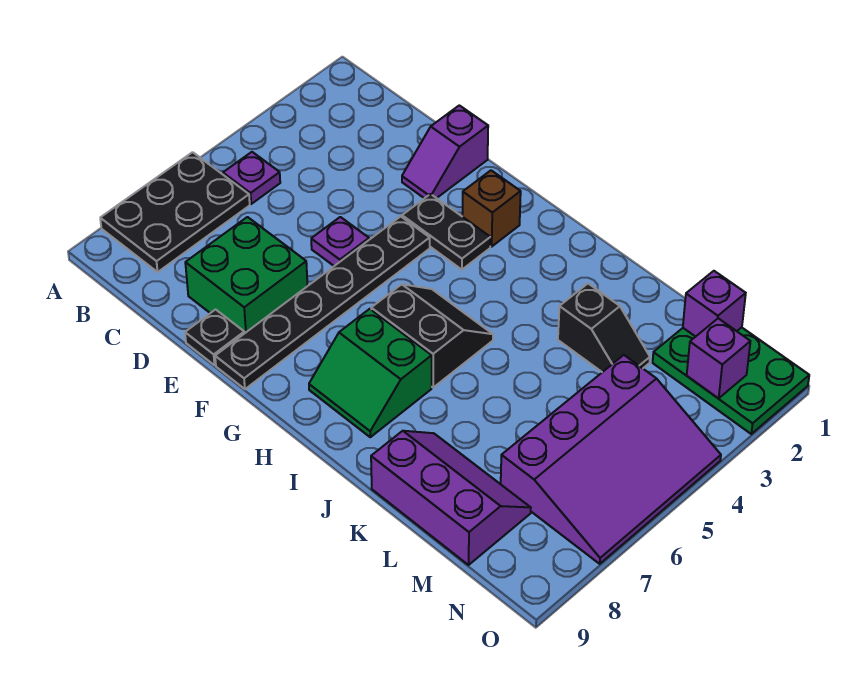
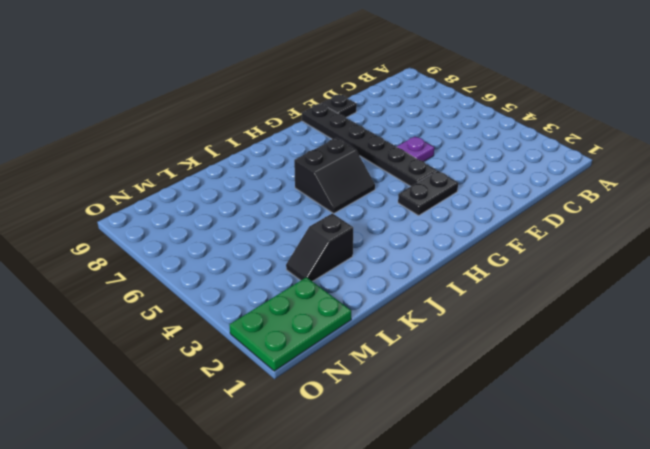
none -> black plate A6:B8 level 1
none -> purple plate B5 level 1
none -> green brick D7:E8 level 1

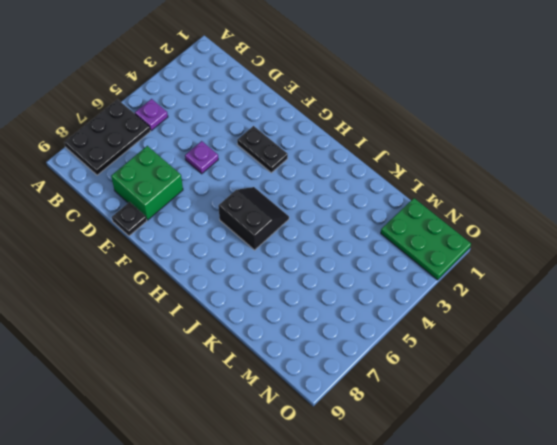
none -> purple slope E1:E2 level 1 top 1
none -> black plate F4:F9 level 1
none -> brown brick G2 level 1

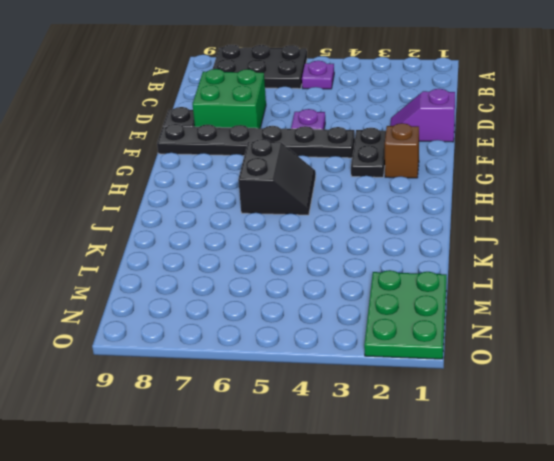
none -> green slope H7:I8 level 1 top 7
none -> black slope K3:L3 level 1 top K
none -> purple slope K8:M9 level 1 top 9

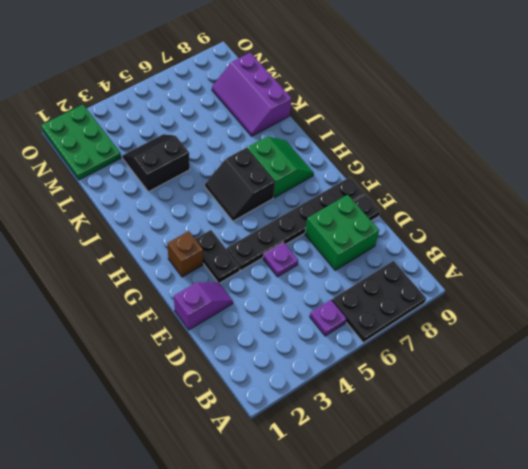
black slope K3:L4 level 1 top K -> black slope K3:L3 level 1 top K
none -> purple slope M4:O7 level 1 top M
none -> purple brick M1 level 2
none -> purple brick N2 level 2

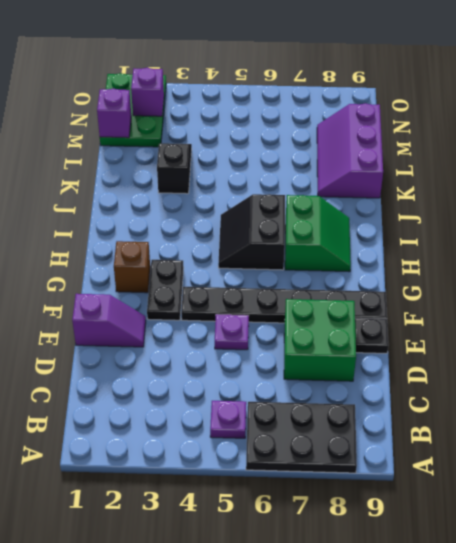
none -> purple slope M4:O7 level 1 top M

